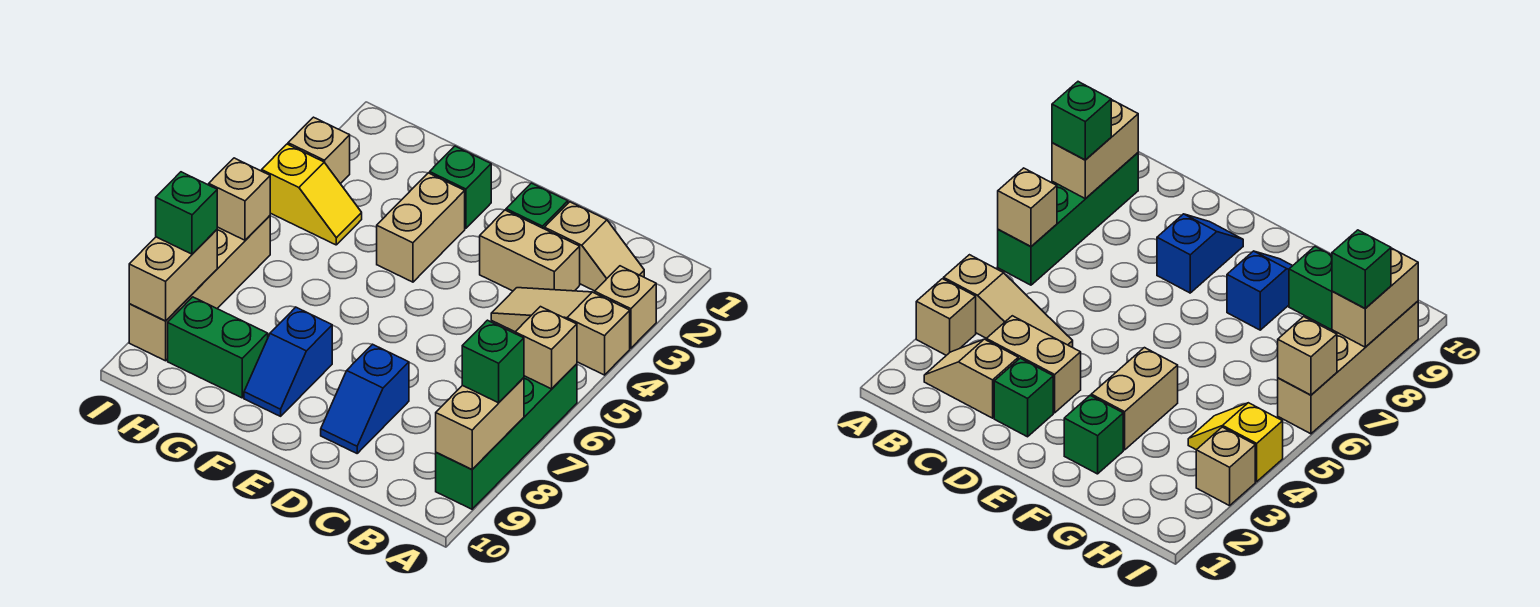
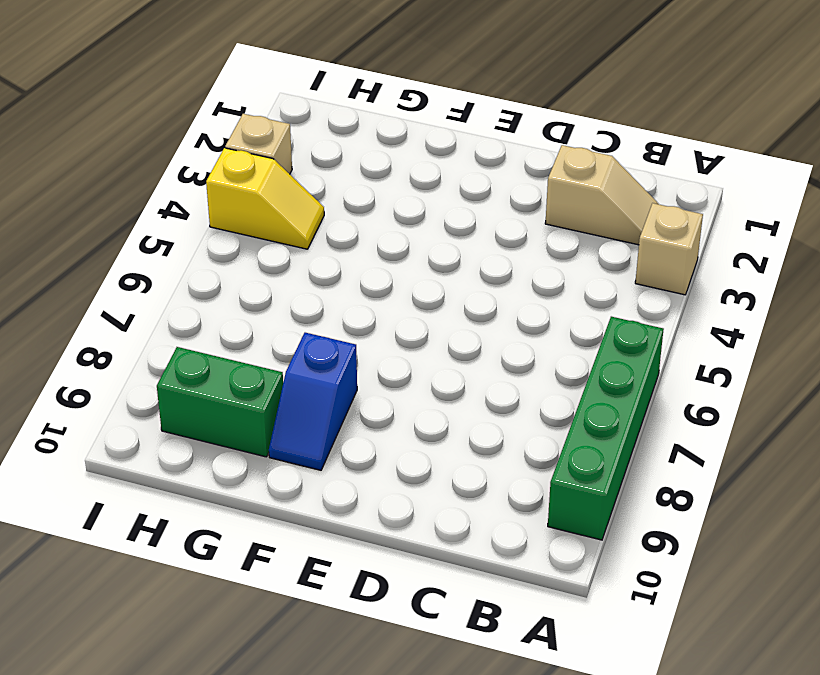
none -> tan slope A4:C4 level 1 top A
none -> tan brick C3:D3 level 1
none -> green brick D2 level 1

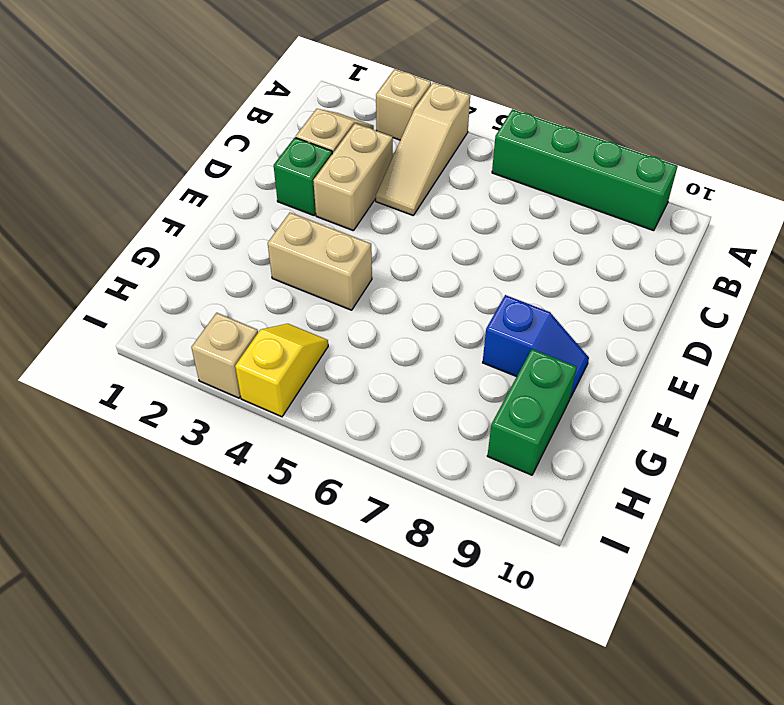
none -> blue slope D8:D9 level 1 top 8
none -> green brick F2 level 1
none -> tan brick I6:I9 level 1

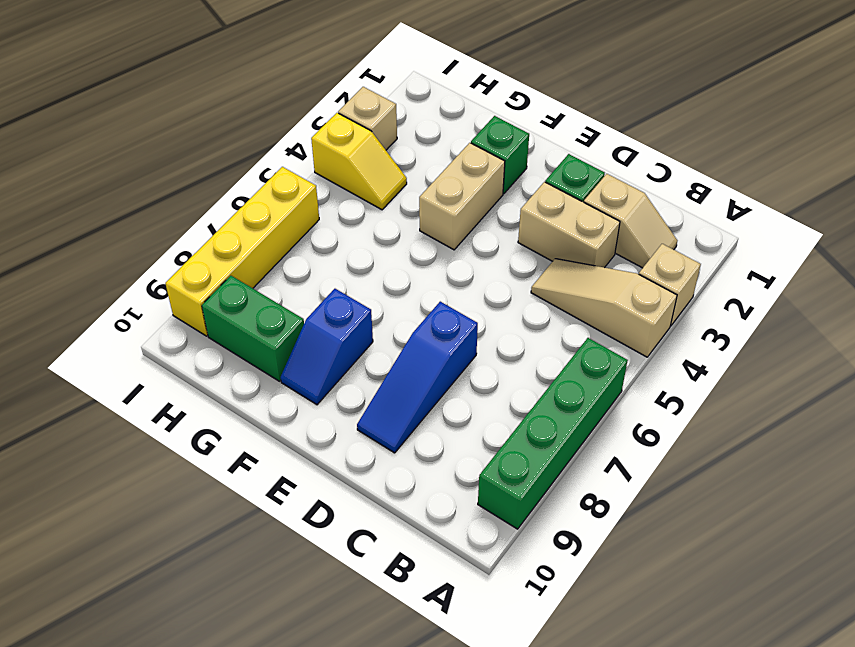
blue slope D7:D9 level 1 top 7 -> blue slope D8:D9 level 1 top 8
yellow brick I6:I9 level 1 -> tan brick I6:I9 level 1
none -> tan brick A6 level 2
none -> tan brick A8:A9 level 2
none -> tan brick I6 level 2

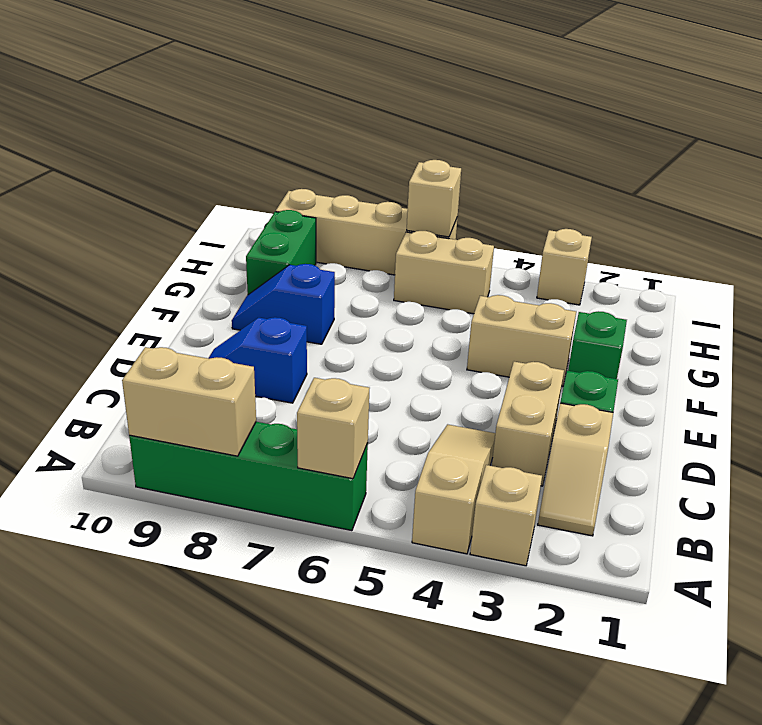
tan brick H5:H6 level 1 -> tan brick I8:I9 level 2
none -> yellow slope H4:I4 level 1 top I
none -> green brick A8 level 3
none -> green brick I8 level 3

